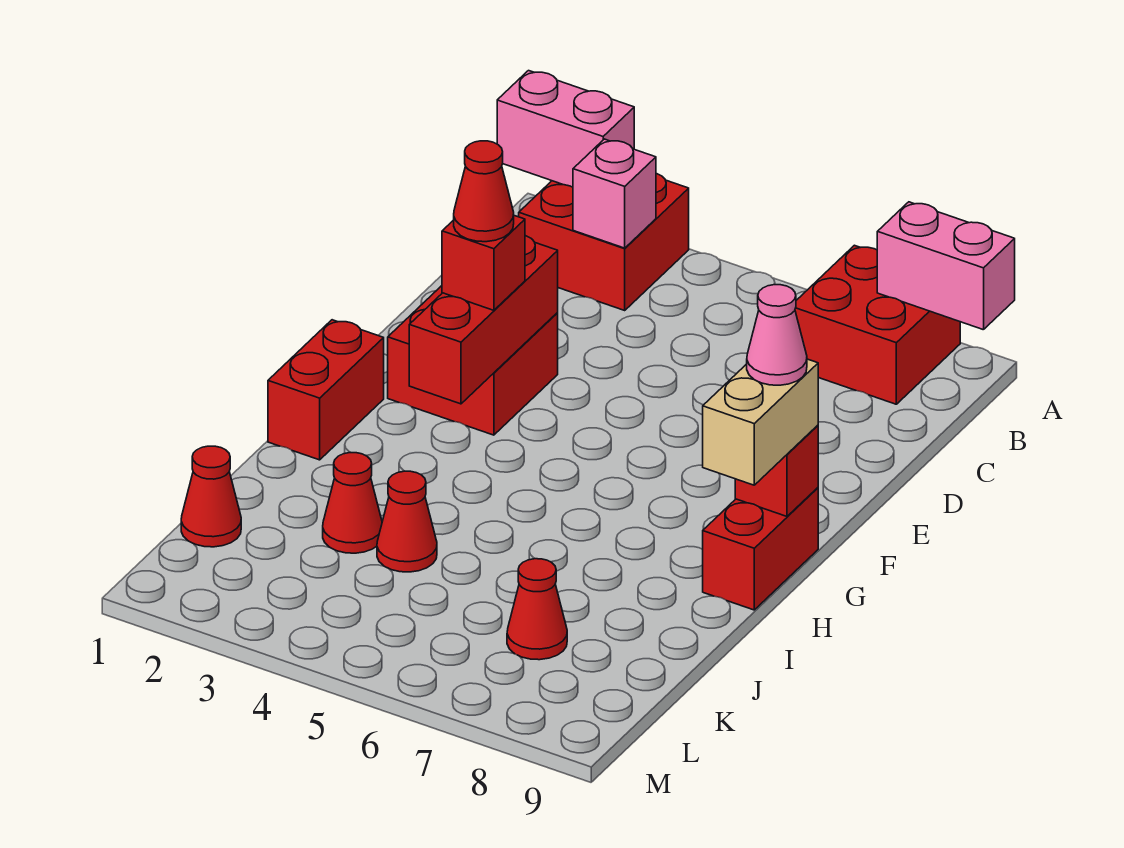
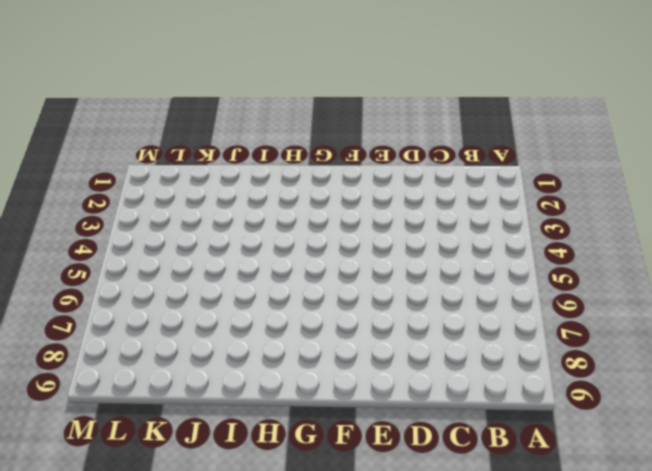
none -> red brick A2:B3 level 1
none -> red brick A7:B8 level 1
none -> red brick E2:F3 level 1

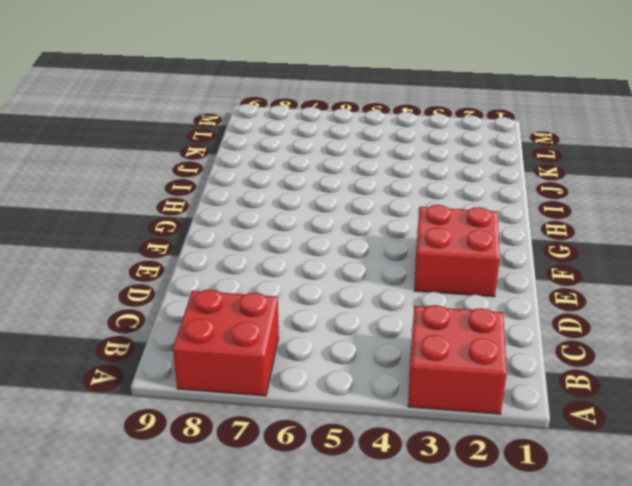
none -> red brick G1:H1 level 1
none -> red brick G9:H9 level 1
none -> red cone J3 level 1

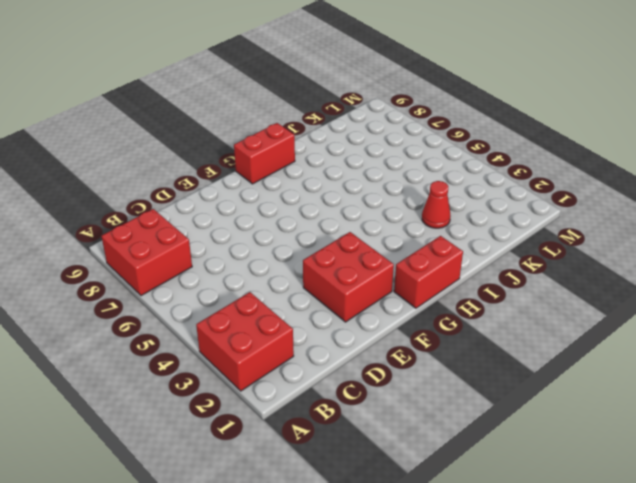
none -> red cone J4 level 1
none -> red cone K1 level 1
none -> red cone K7 level 1

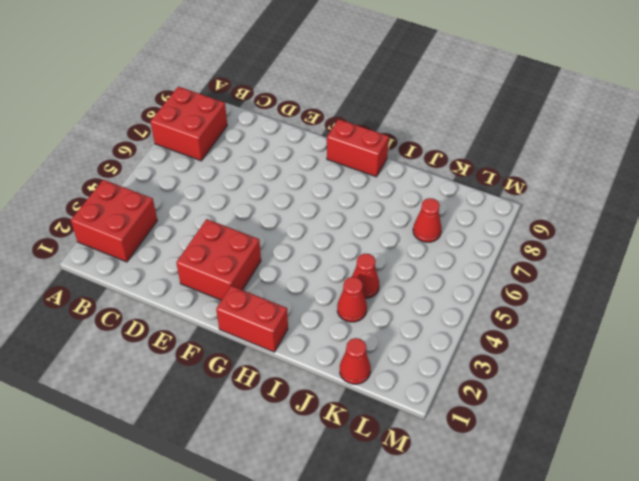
none -> pink brick A1:A2 level 2
none -> pink brick A8:A9 level 2
none -> pink brick B3 level 2

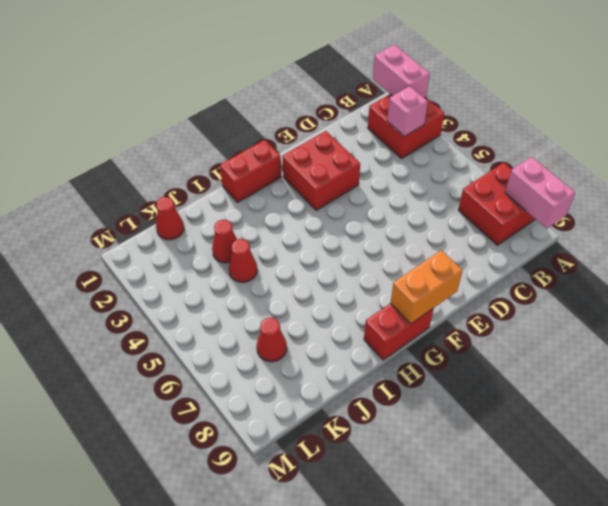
orange brick F9:G9 level 2 -> red brick G9 level 2
none -> red brick E3:G3 level 2
none -> red brick F3 level 3
none -> tan brick G9:H9 level 3

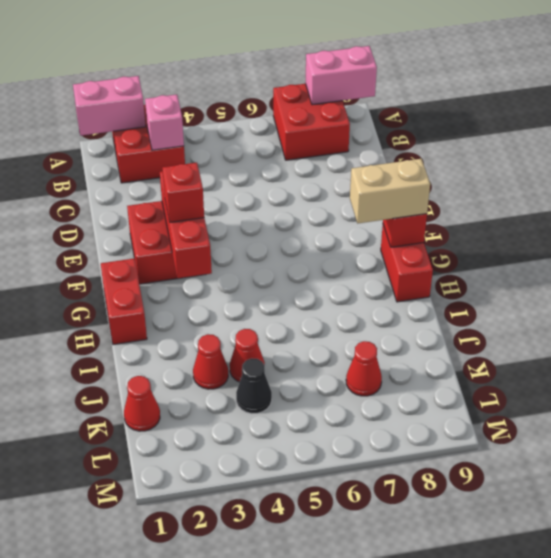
tan brick G8:G9 level 3 -> tan brick G9:H9 level 3
black cone K4 level 1 -> none
none -> red cone F3 level 4
none -> pink cone G9 level 4

